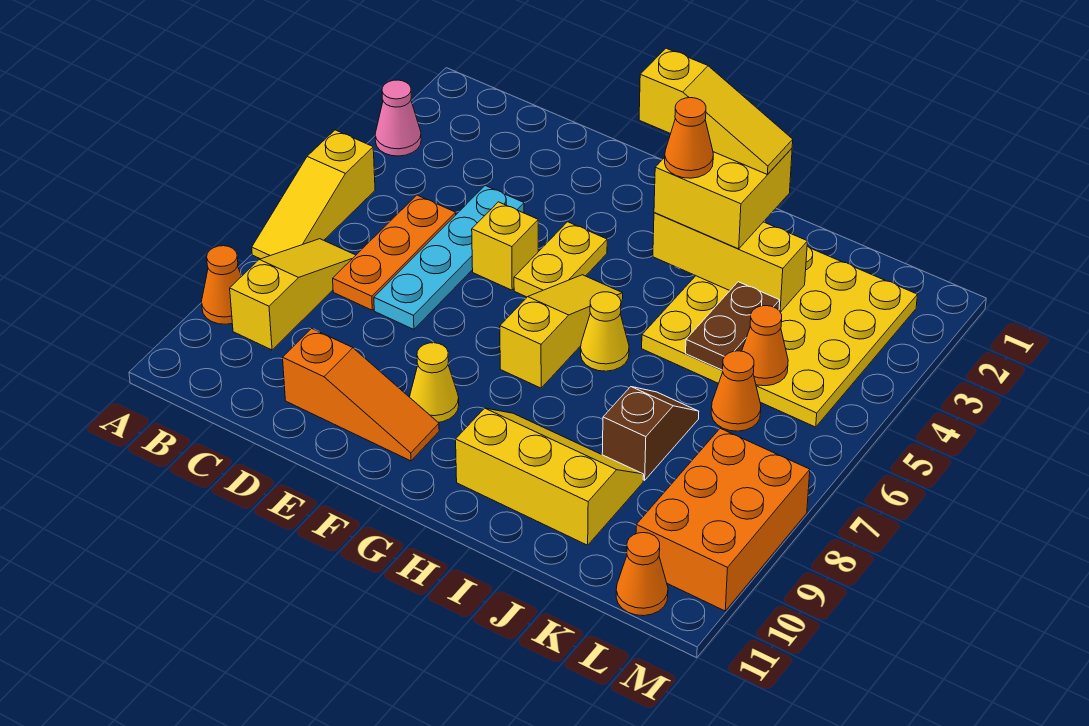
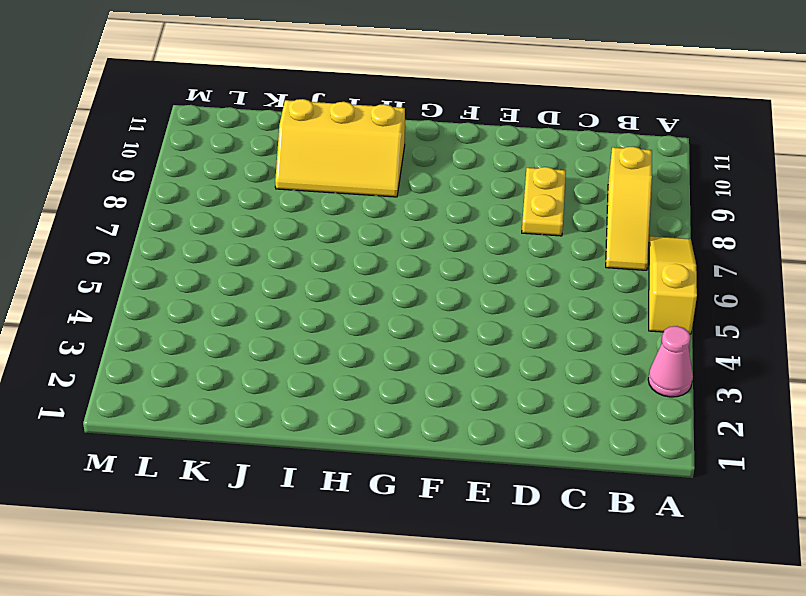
yellow plate D8:D9 level 1 -> yellow plate F4:F5 level 1
none -> orange cone A9 level 1
none -> orange plate C5:C7 level 1
none -> cyan plate D4:D7 level 1

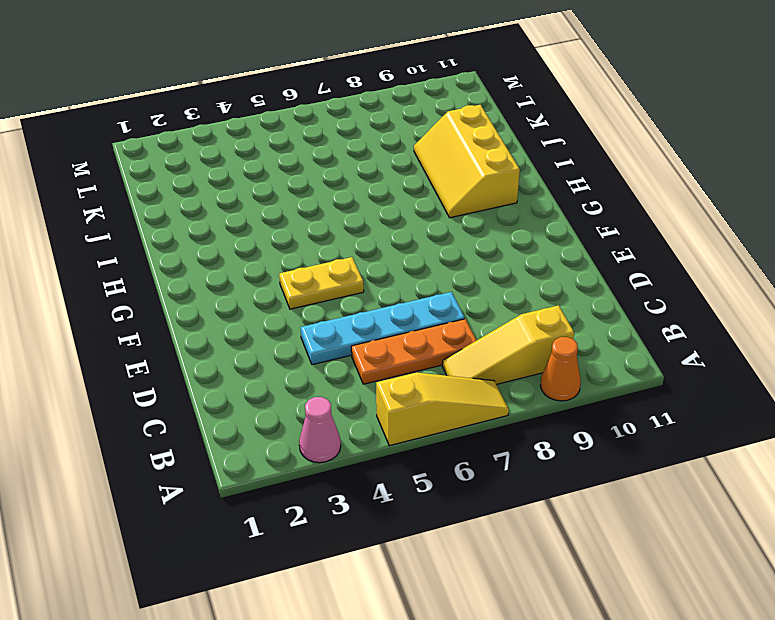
none -> orange slope D10:F10 level 1 top D
none -> yellow brick E5 level 1
none -> yellow cone F9 level 1

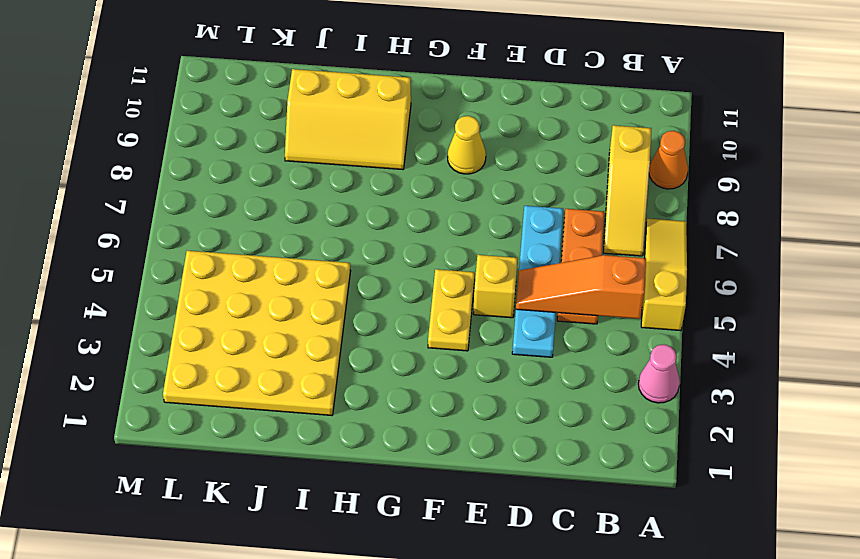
orange slope B5:D5 level 2 top B -> orange slope D10:F10 level 1 top D
none -> yellow slope G5:G7 level 1 top 7
none -> yellow cone H6 level 1
none -> brown slope J7:J8 level 1 top 8

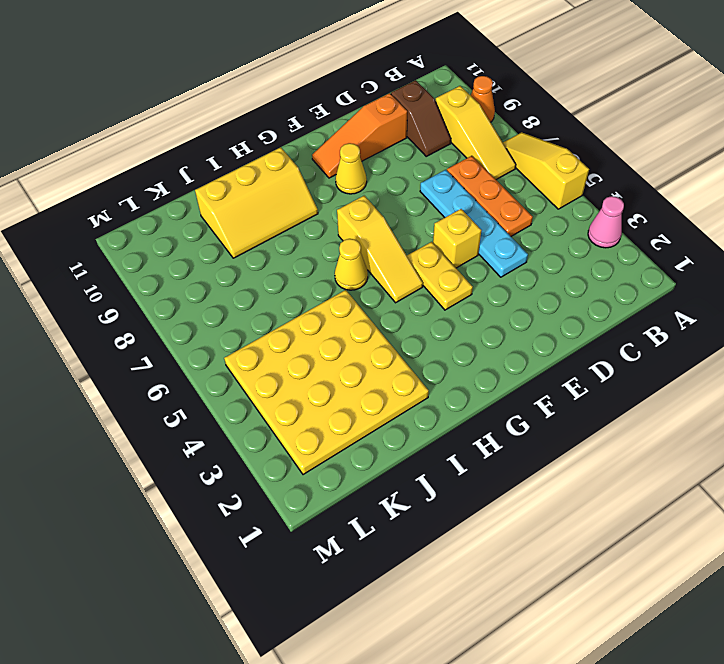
brown slope C9:C10 level 1 top 10 -> brown slope J7:J8 level 1 top 8
none -> orange cone K6 level 1
none -> orange brick L8:M10 level 1
none -> orange cone L11 level 1

